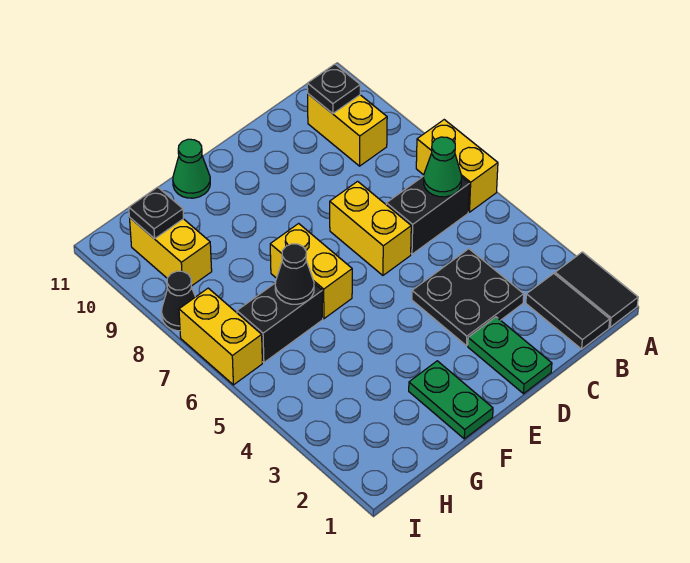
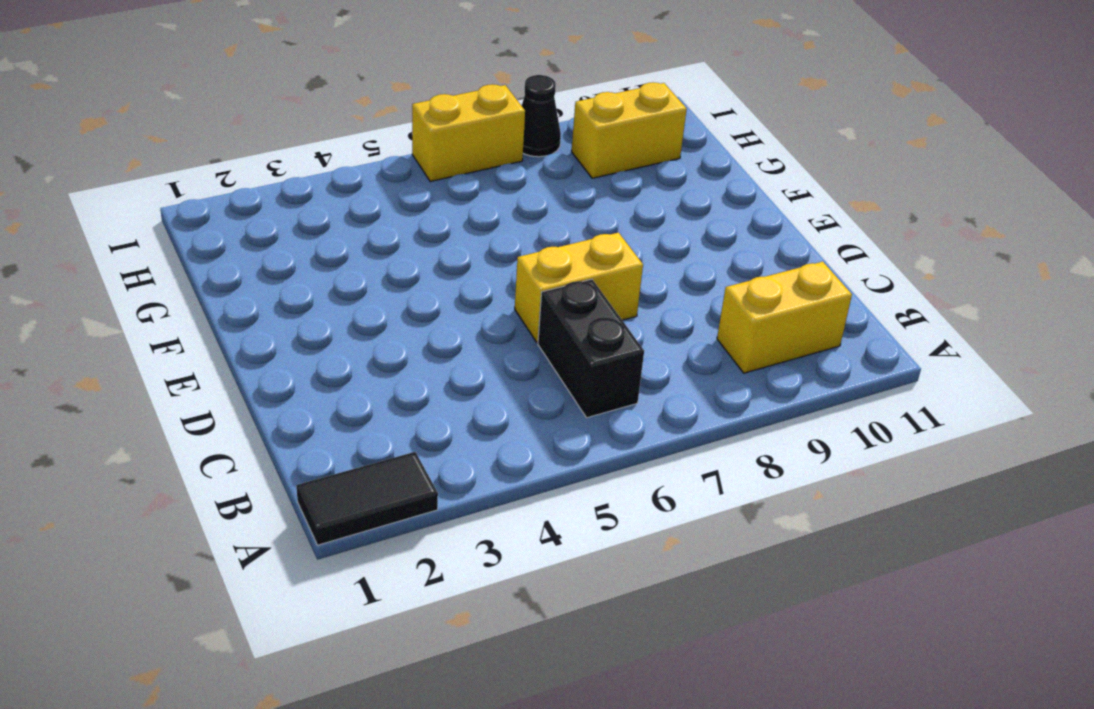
none -> yellow brick A6:A7 level 1
none -> black tile B1:B2 level 1
none -> black plate C3:D4 level 1

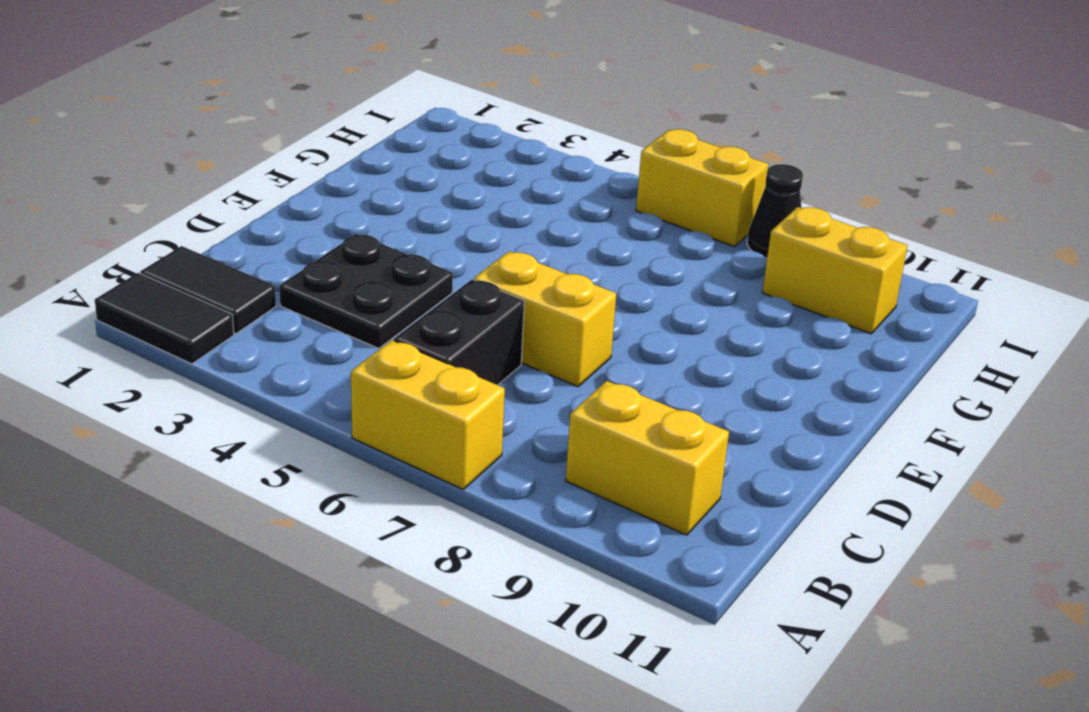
none -> green plate D1:D2 level 1
none -> green plate F1:F2 level 1
none -> yellow brick F6:F7 level 1

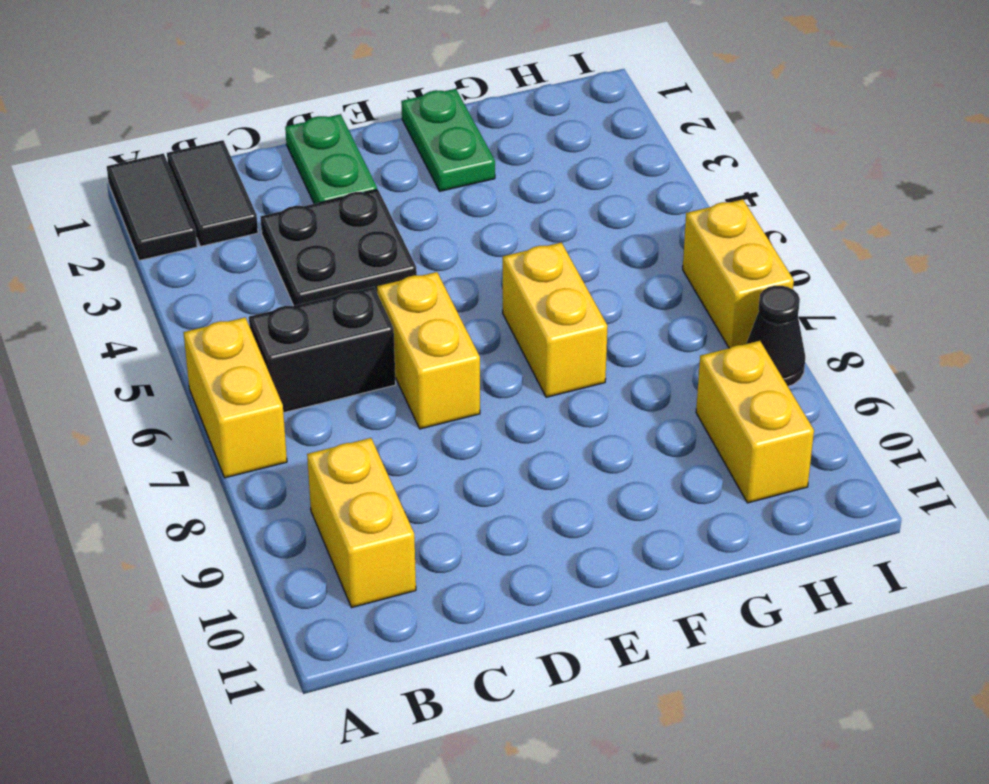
none -> green cone F11 level 1
none -> black brick G6:H6 level 1
none -> green cone B6 level 2

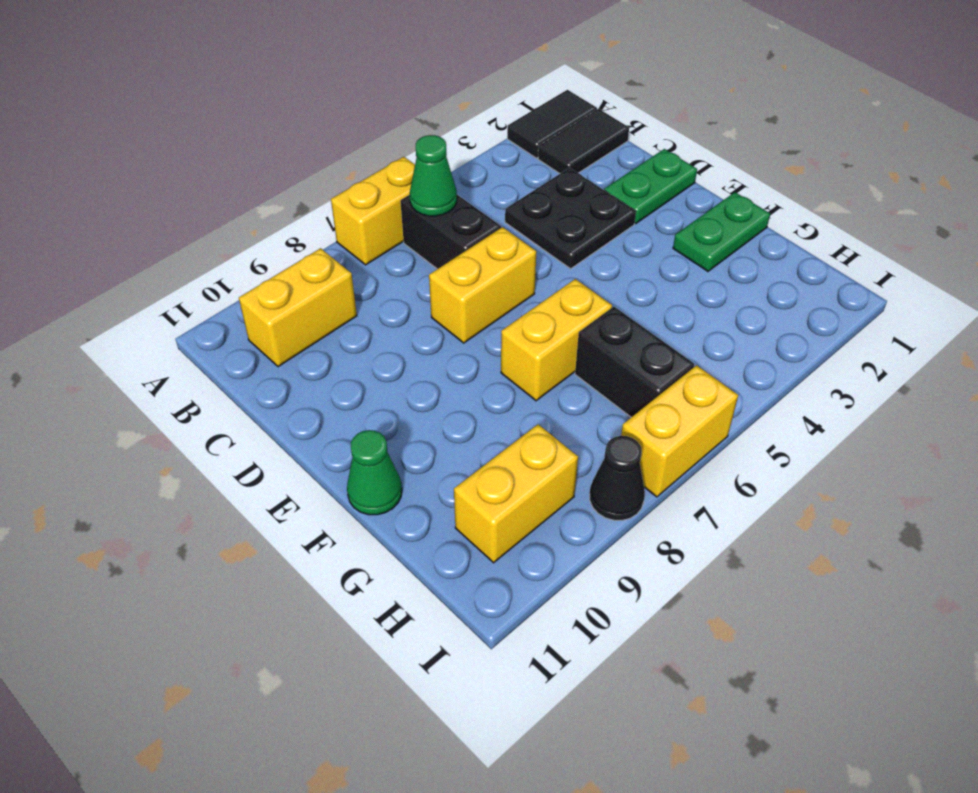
none -> black plate B10 level 2
none -> black cone G6 level 2
none -> black plate H10 level 2

